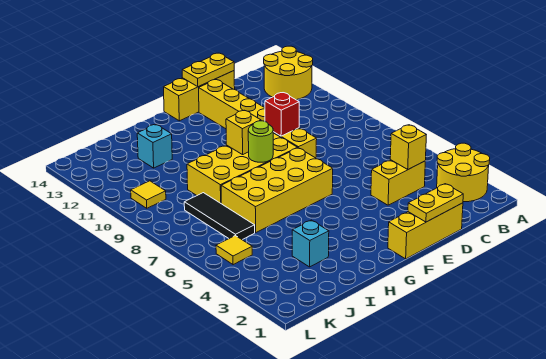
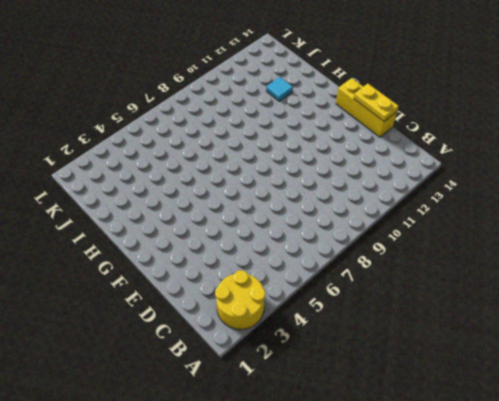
cyan tile I12 level 1 -> cyan brick I12 level 1
none -> yellow round brick A12:B13 level 1
none -> yellow brick C4:D4 level 1
none -> yellow brick D1:F1 level 1

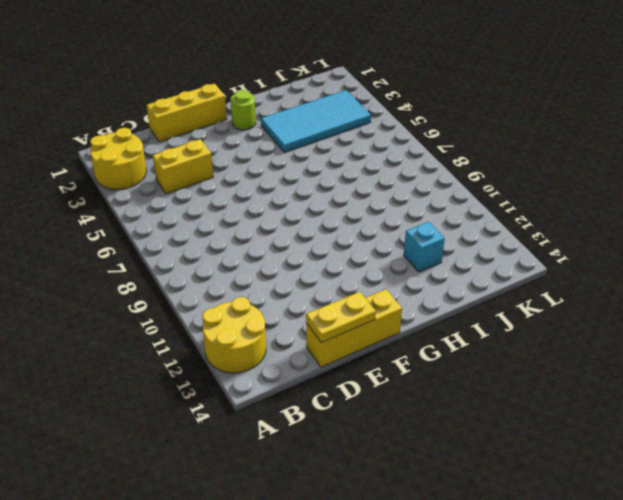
lime round brick G2 level 1 -> lime round brick G8 level 2
cyan tile H3:K4 level 1 -> cyan brick I3 level 1
none -> yellow brick E8:E13 level 1
none -> yellow brick F6:I7 level 1
none -> yellow brick F8:I9 level 1

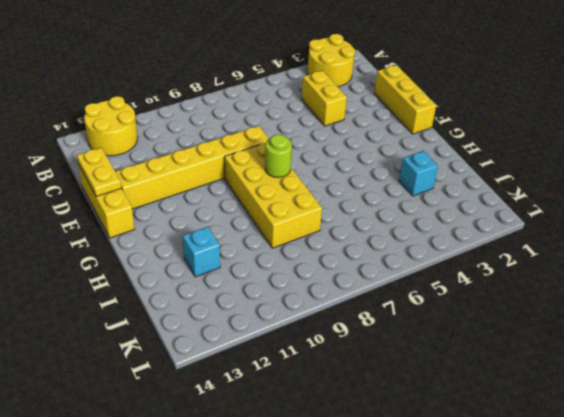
none -> yellow brick F6:I7 level 1
none -> black tile J6:J8 level 1
none -> yellow tile K5 level 1

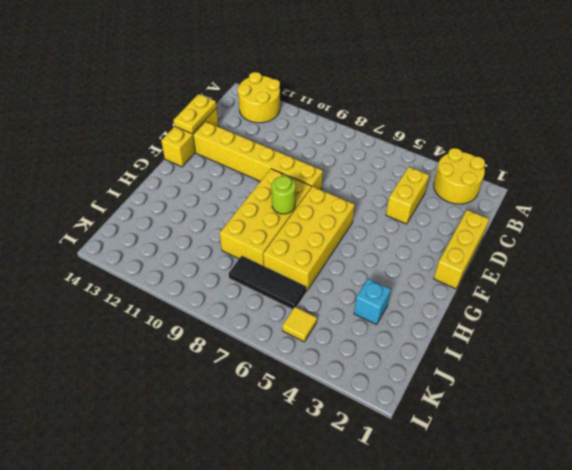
none -> cyan brick I12 level 1
none -> yellow tile K10 level 1
none -> yellow brick C4 level 2

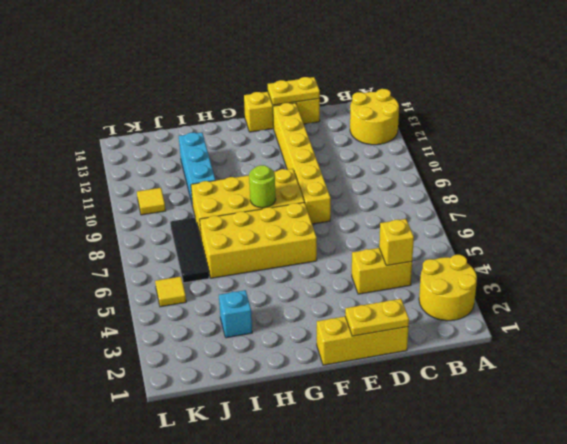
cyan brick I10:I12 level 1 -> cyan brick I12 level 1
none -> red brick E9 level 2
none -> yellow brick G9 level 2

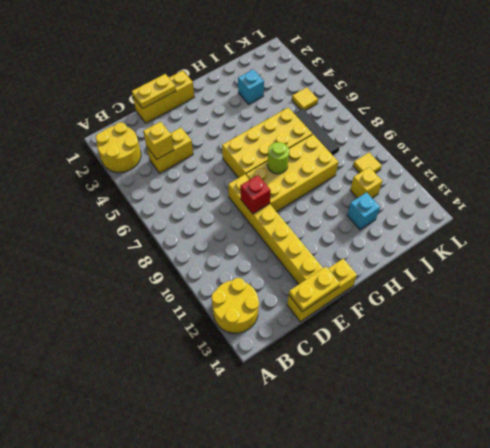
yellow brick J11 level 1 -> yellow brick G9 level 2

